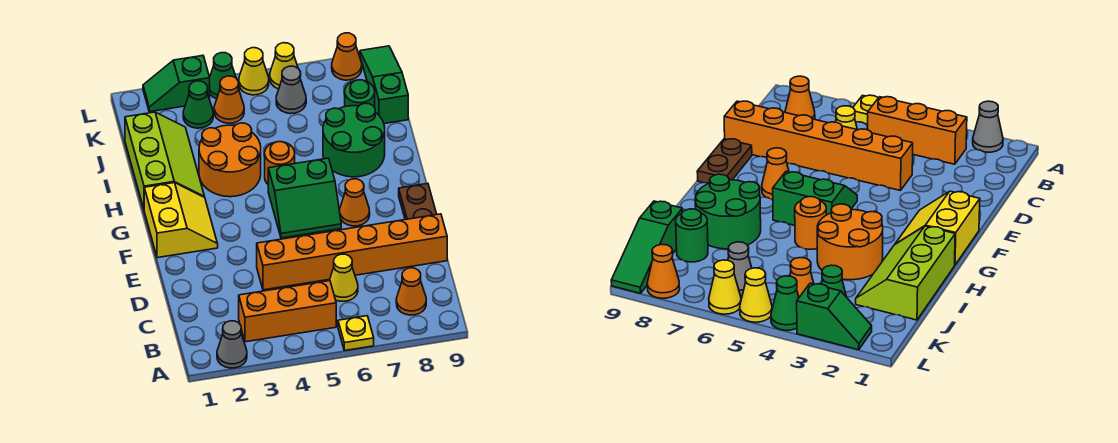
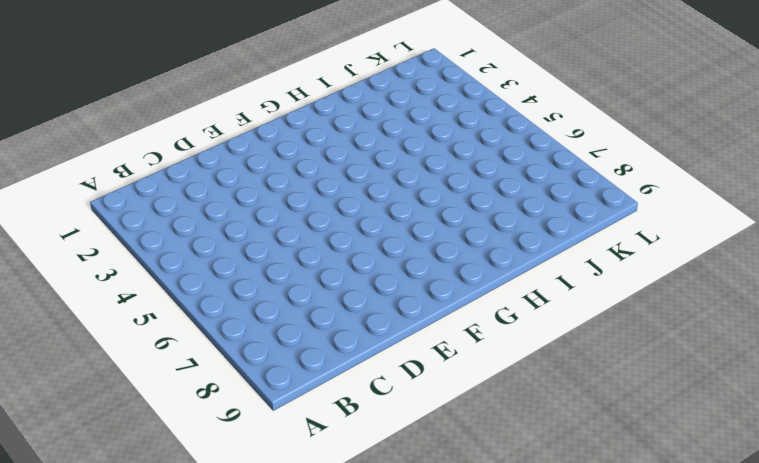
none -> grey cone A2 level 1
none -> yellow plate A6 level 1
none -> orange brick B3:B5 level 1

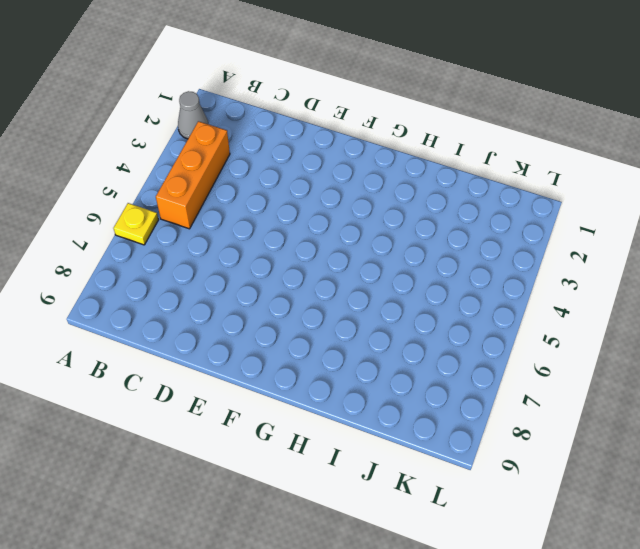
none -> orange cone B8 level 1
none -> yellow cone C6 level 1
none -> orange brick D4:D9 level 1

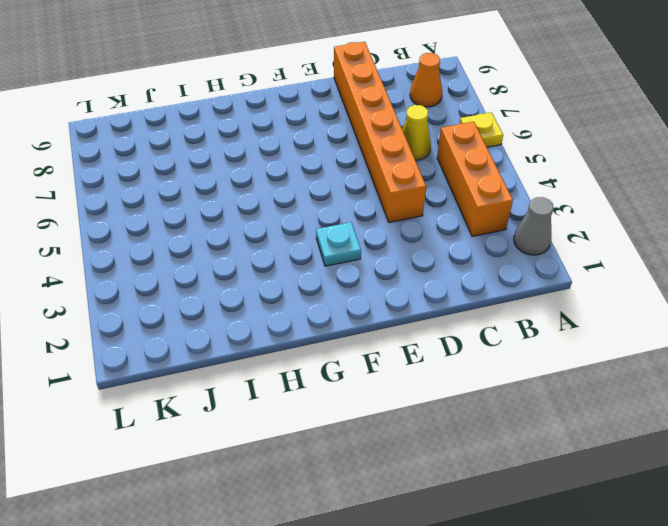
cyan plate F3 level 1 -> none
none -> brown plate E9:F9 level 1
none -> yellow slope F1:G2 level 1 top 1
none -> green slope F5:G6 level 1 top G

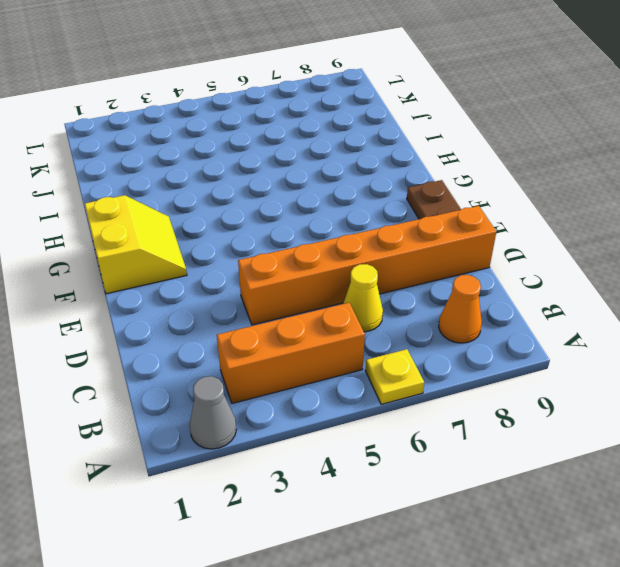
none -> green slope F5:G6 level 1 top G
none -> orange cone F7 level 1
none -> lime slope H1:J2 level 1 top 1

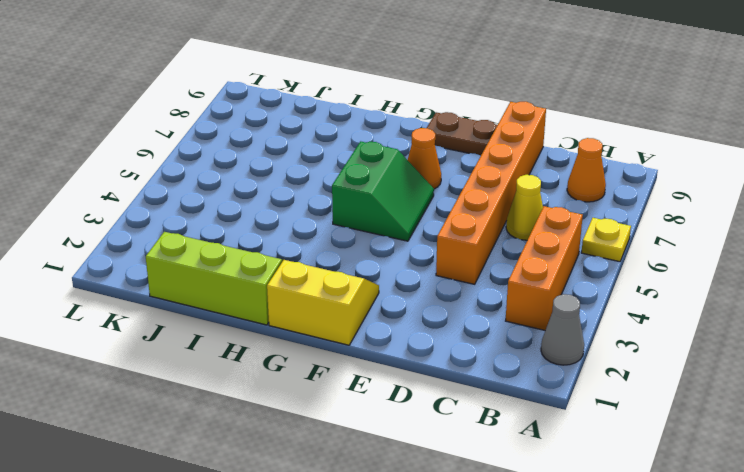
none -> orange round brick H3:I4 level 1
none -> orange round brick H5 level 1
none -> green round brick H7:I8 level 1

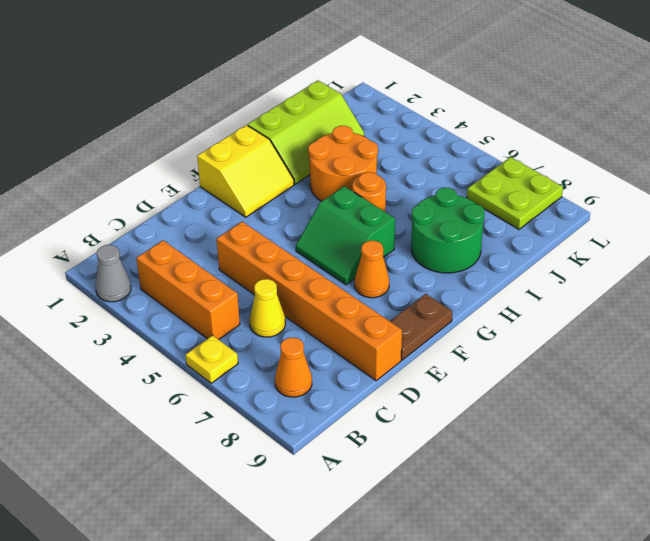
lime plate K7:L8 level 1 -> orange cone L8 level 1
none -> green round brick J8 level 1
none -> green slope J9:L9 level 1 top J
none -> green cone K3 level 1

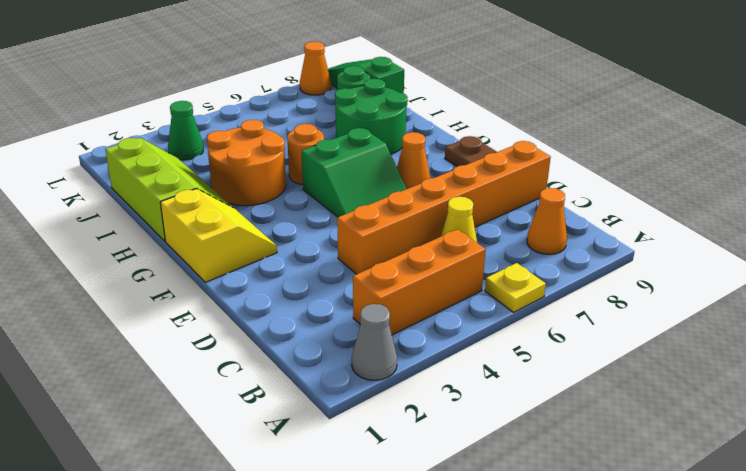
none -> orange cone K4 level 1
none -> grey cone K6 level 1
none -> green slope L2:L3 level 1 top 3

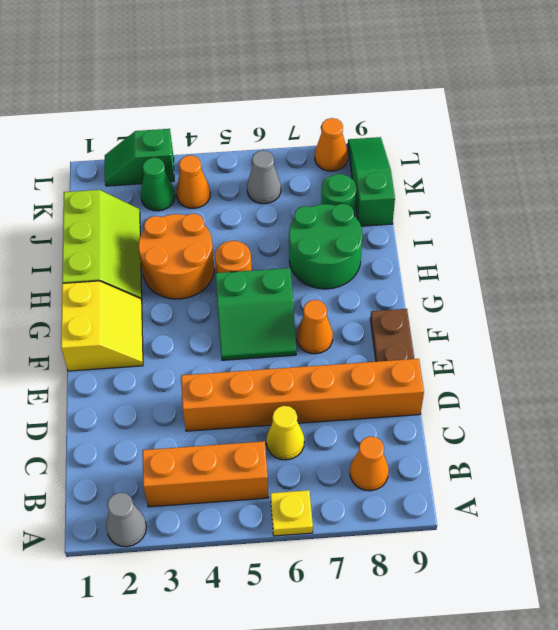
none -> green cone L4 level 1
none -> yellow cone L5 level 1
none -> yellow cone L6 level 1

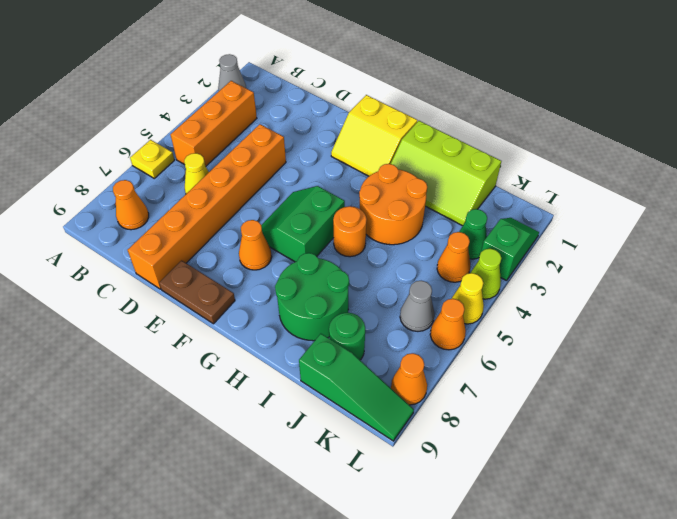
lime cone L4 level 1 -> green cone L4 level 1
orange cone L6 level 1 -> yellow cone L6 level 1

